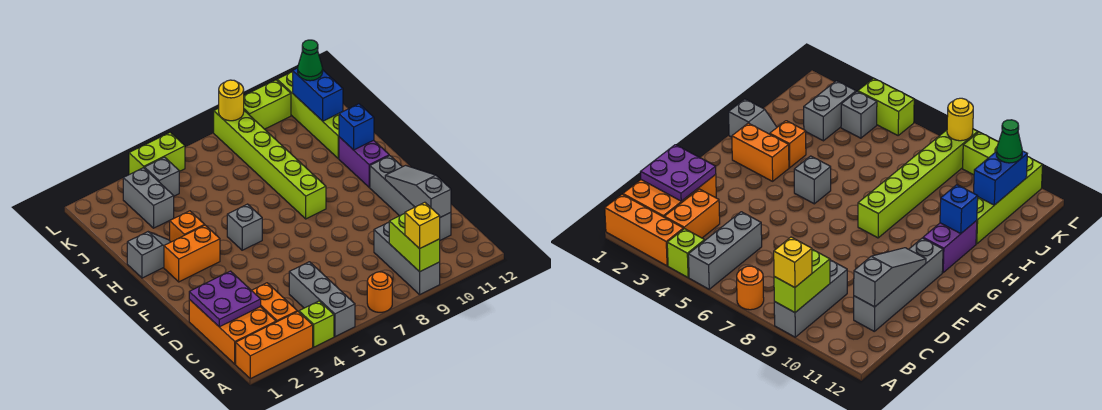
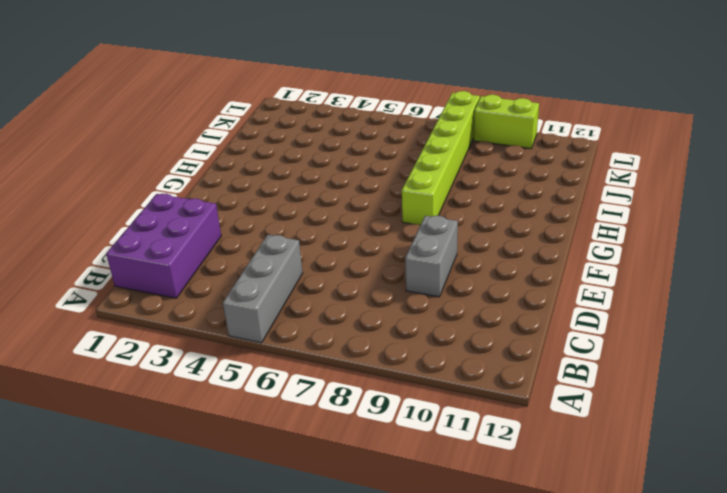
purple brick B1:D2 level 1 -> orange brick B1:D2 level 1
grey brick D9:E9 level 1 -> grey brick J3:K3 level 1
none -> orange brick A1:A3 level 1
none -> lime brick A4 level 1
none -> orange round brick A7 level 1

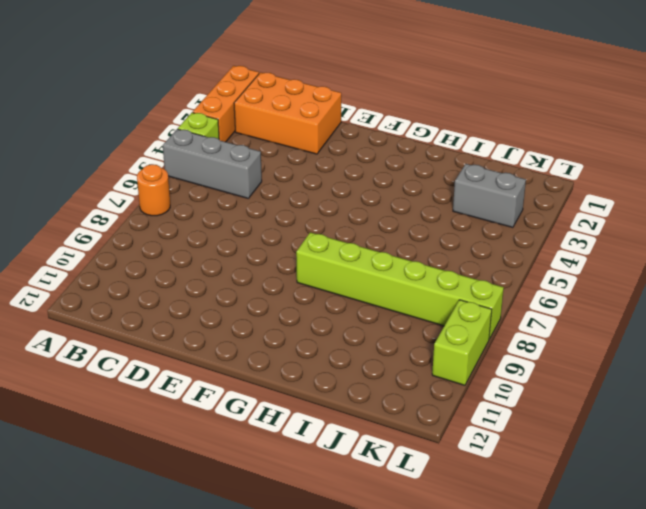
none -> grey brick A9:C9 level 1
none -> orange brick B3:C3 level 1
none -> grey brick C11:F11 level 1

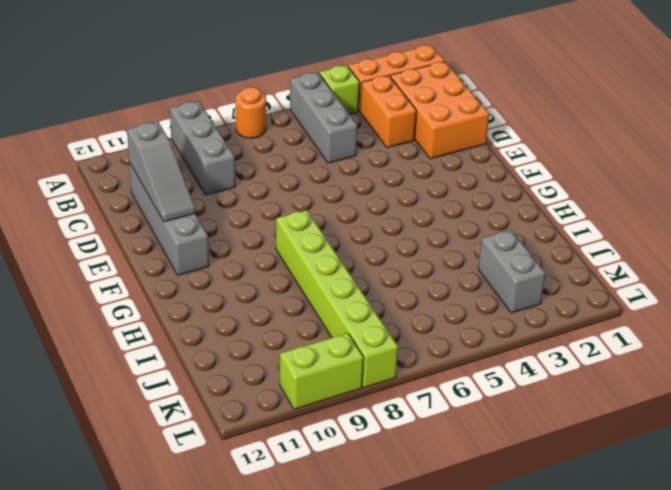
none -> orange brick G2:G3 level 1
none -> grey brick G5 level 1
none -> purple brick G11:H11 level 1

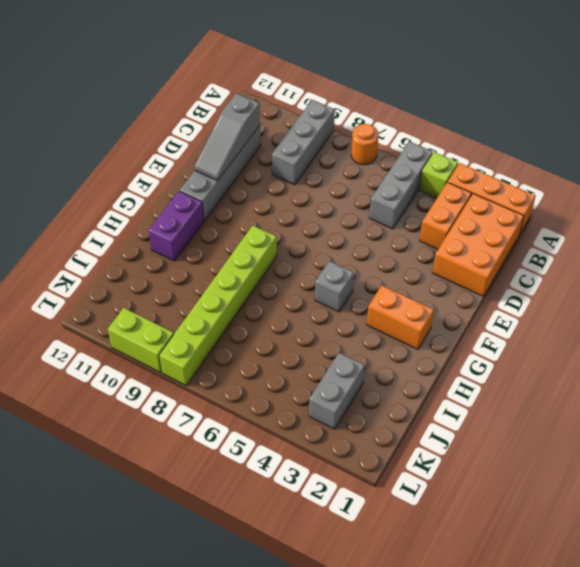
none -> grey slope H1:H2 level 1 top 1
none -> orange brick H3 level 1
none -> lime brick I11:L11 level 1

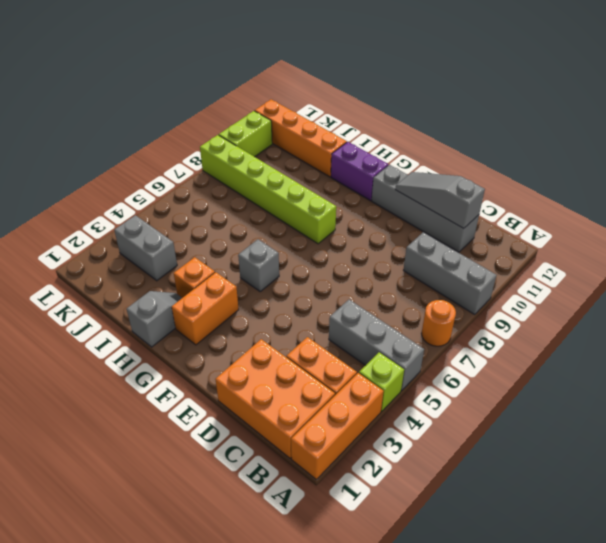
orange brick I11:L11 level 1 -> lime brick I11:L11 level 1
none -> grey brick K4 level 1
none -> lime brick L4:L5 level 1
none -> lime brick A9:B9 level 2

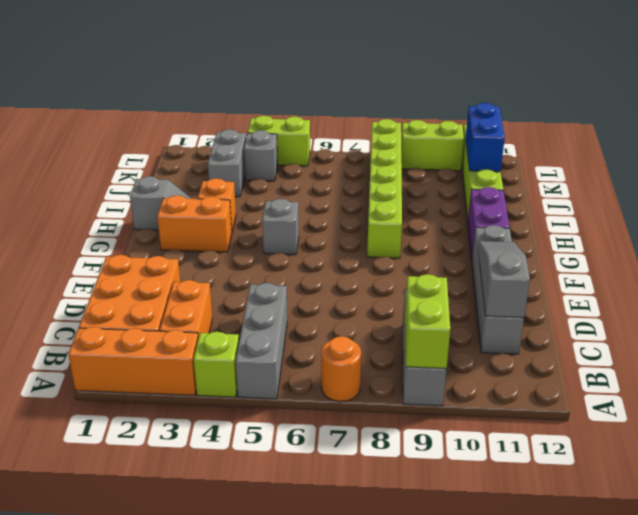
none -> purple plate C1:D2 level 2
none -> blue brick H11 level 2
none -> yellow round brick L8 level 2

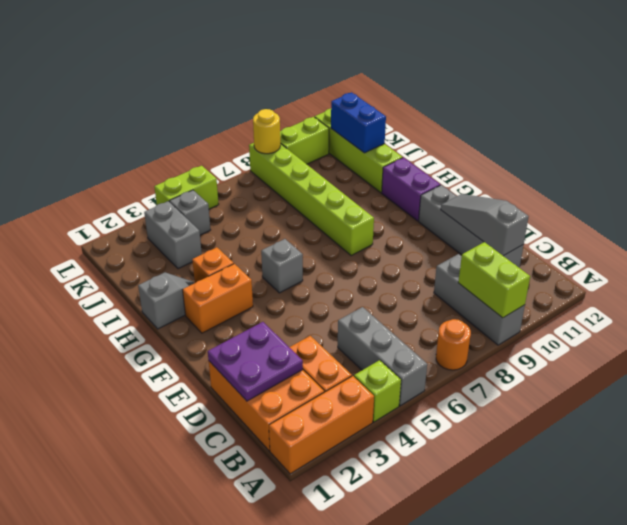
none -> blue brick H11 level 2
none -> yellow brick A9 level 3
none -> green cone K11 level 3

